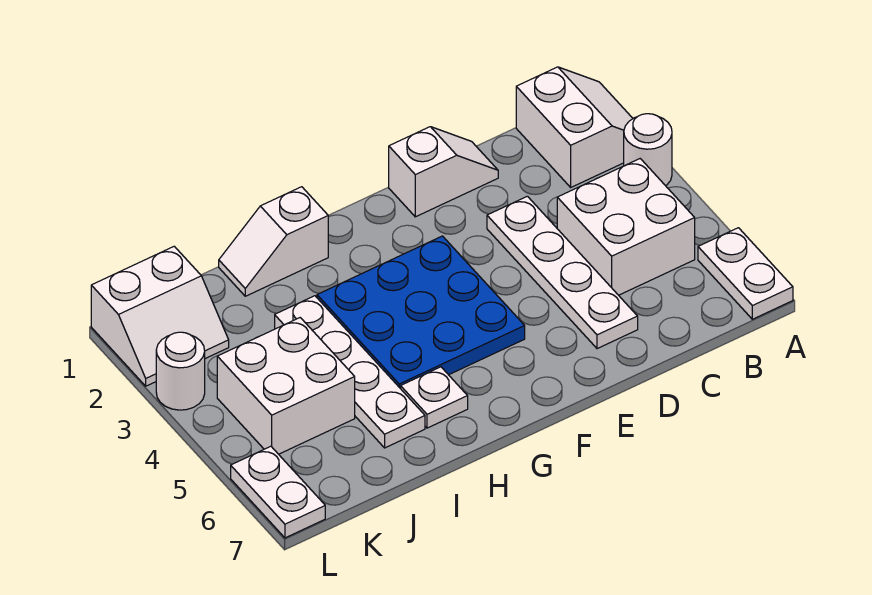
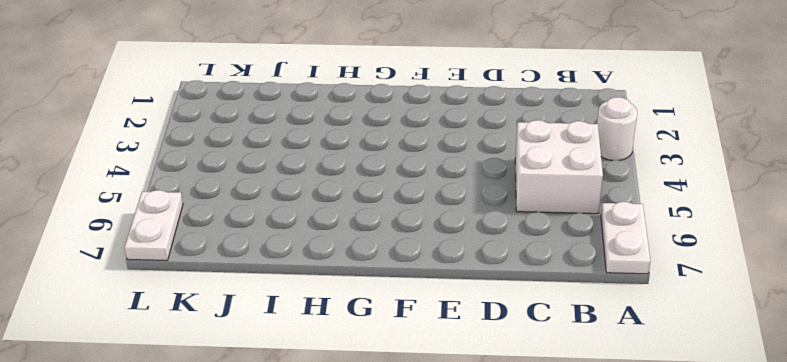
none -> white slope A1:B2 level 1 top B
none -> white slope D1:E1 level 1 top E
none -> white plate D3:D6 level 1

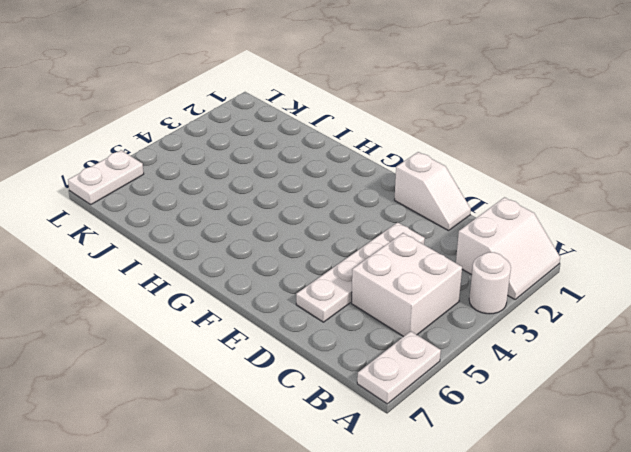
none -> blue plate F3:H5 level 1
none -> white slope H1:I1 level 1 top H
none -> white plate H6 level 1

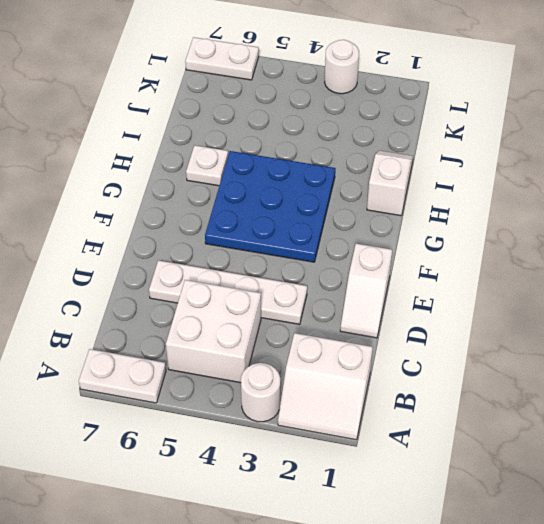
none -> white plate I3:I6 level 1
none -> white brick J4:K5 level 1
none -> white slope K1:L2 level 1 top 1

